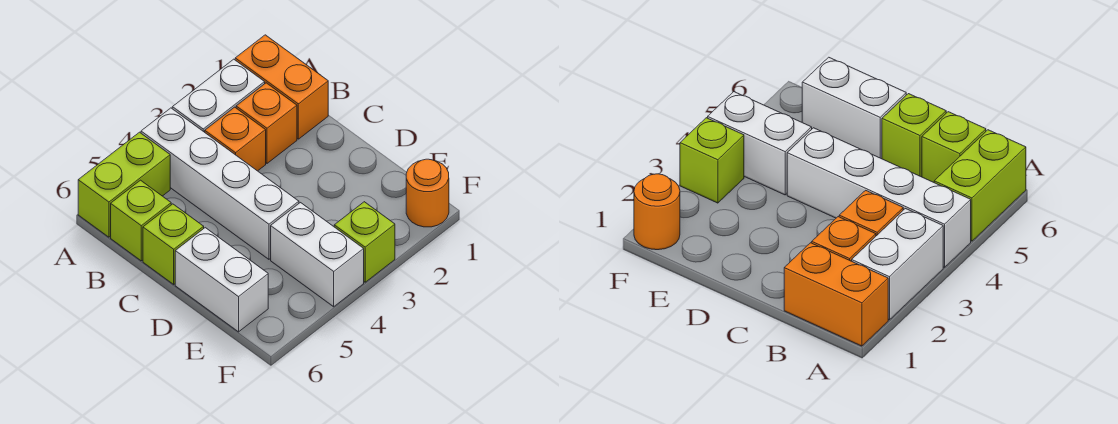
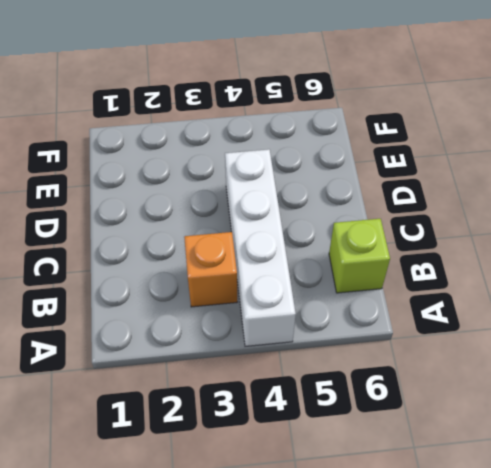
none -> orange brick A1:B1 level 1
none -> white brick A2:A3 level 1
none -> lime brick A5:A6 level 1

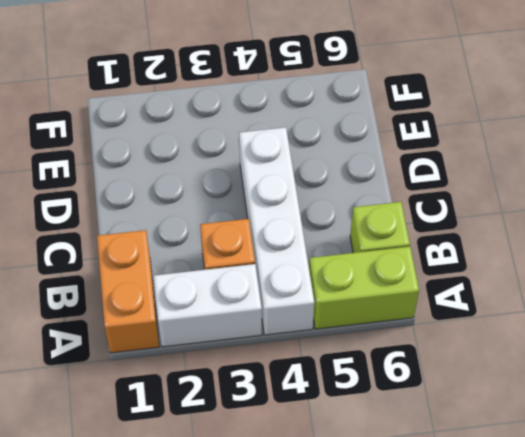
none -> orange brick B2 level 1
none -> lime brick C6 level 1
none -> white brick D6:E6 level 1

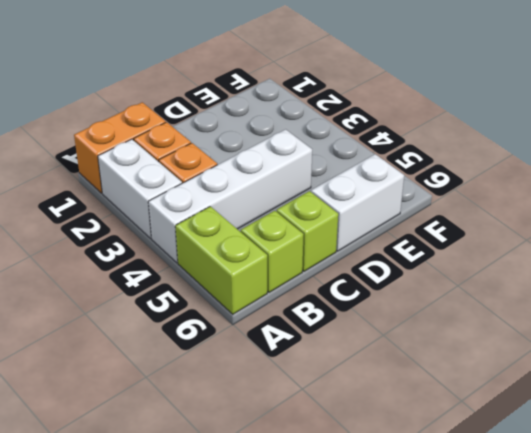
none -> white brick E4:F4 level 1
none -> orange round brick F1 level 1
none -> lime brick F3 level 1

